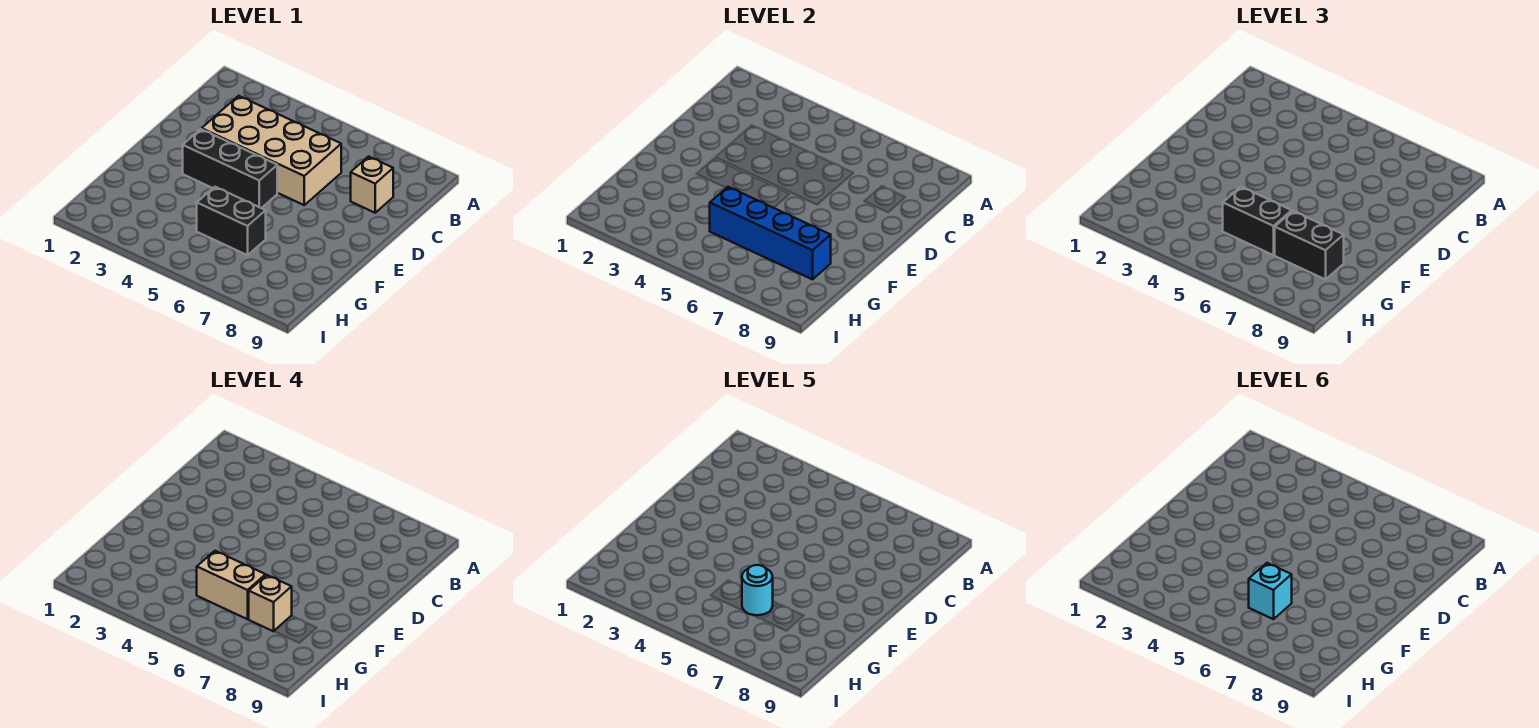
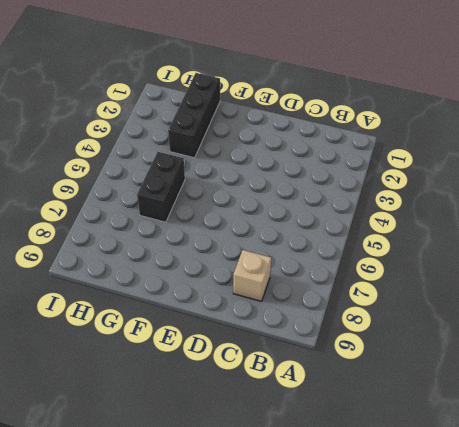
black brick G1:G3 level 1 -> black brick E3:E5 level 1
none -> tan brick C3:D6 level 1
none -> blue brick G5:G8 level 2

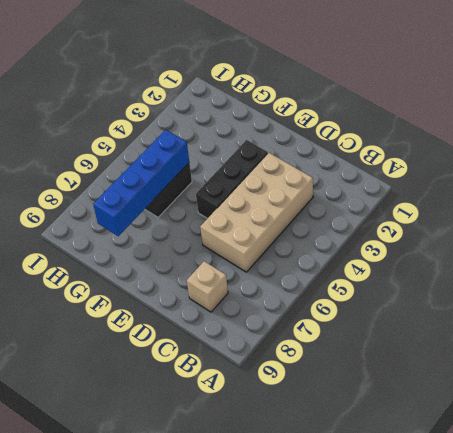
none -> black brick G5:G6 level 3
none -> black brick G7:G8 level 3

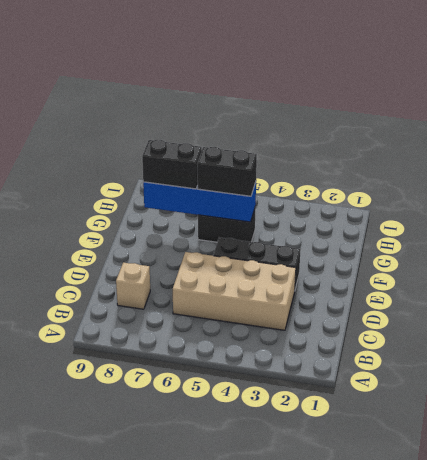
none -> tan brick G5:G6 level 4
none -> tan brick G7 level 4

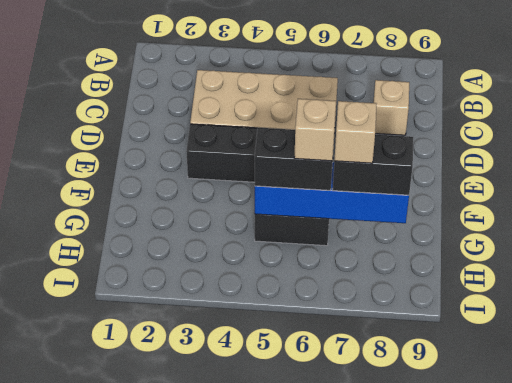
tan brick G6 level 4 -> tan brick G5:G6 level 4
none -> cyan round brick G6 level 5
none -> cyan brick G6 level 6

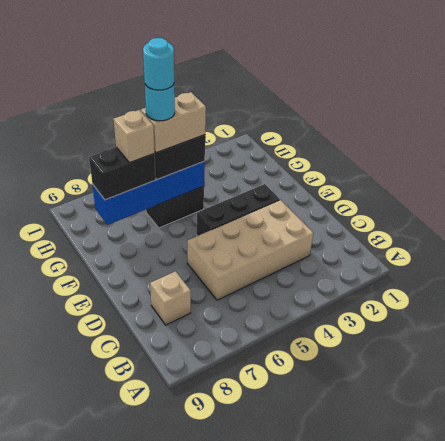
cyan round brick G6 level 6 -> cyan brick G6 level 6

